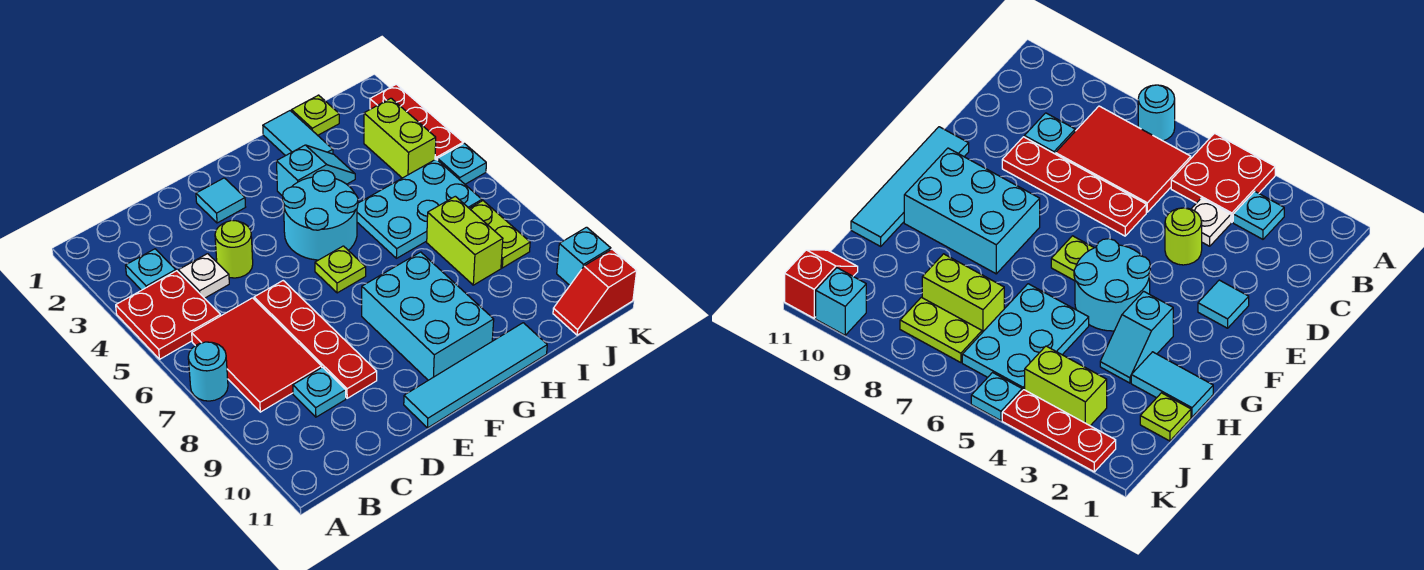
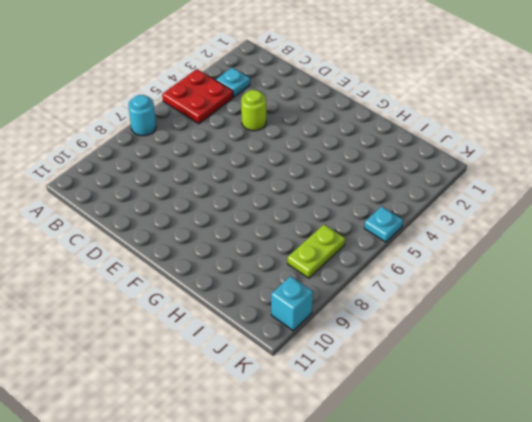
none -> red tile B6:C8 level 1
none -> white plate C4 level 1
none -> cyan plate C9 level 1

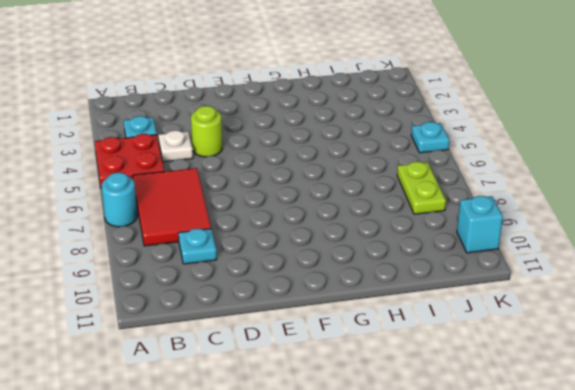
none -> red plate D6:D9 level 1
none -> cyan tile E2 level 1
none -> cyan tile E11:H11 level 1

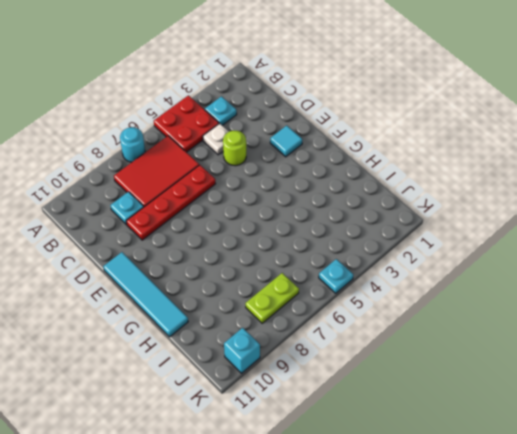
none -> cyan round brick F4:G5 level 1
none -> lime plate F6 level 1
none -> cyan brick F8:G10 level 1

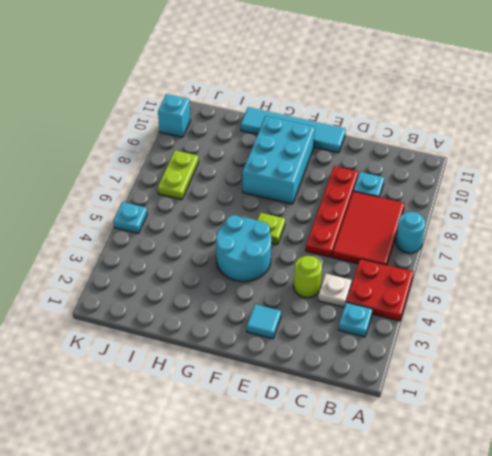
none -> cyan slope G3:H3 level 1 top G
none -> cyan tile H1:H2 level 1
none -> cyan plate H5:J6 level 1

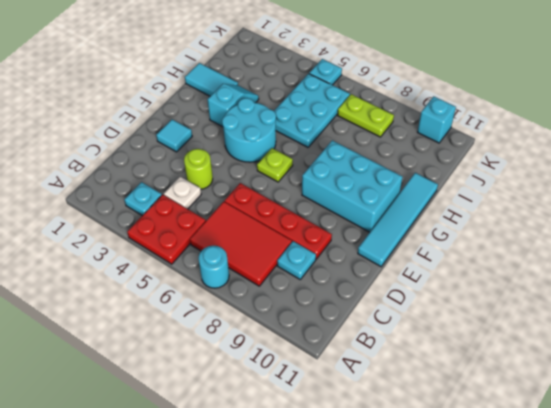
none -> lime plate I1 level 1
none -> lime brick I7:I8 level 1
none -> lime brick J3:J4 level 1

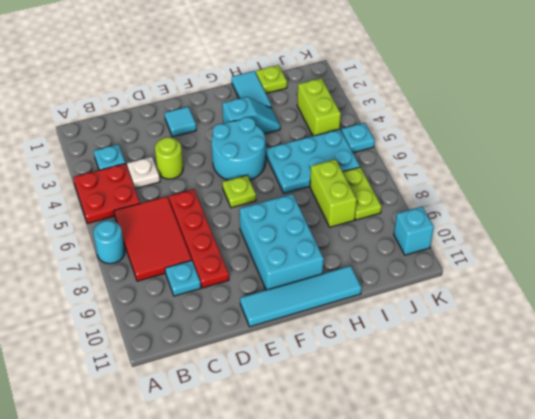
none -> red slope J11:K11 level 1 top K
none -> red plate K2:K4 level 1

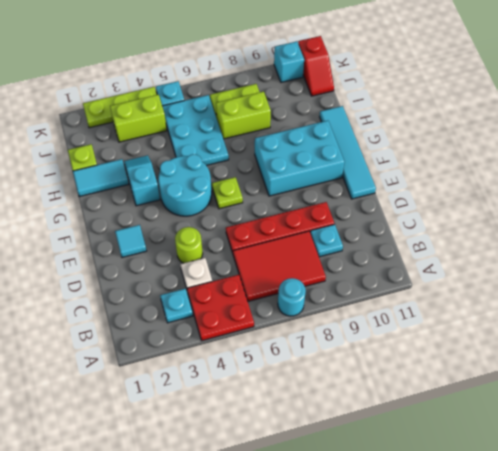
lime plate K2:K4 level 1 -> red plate K2:K4 level 1

